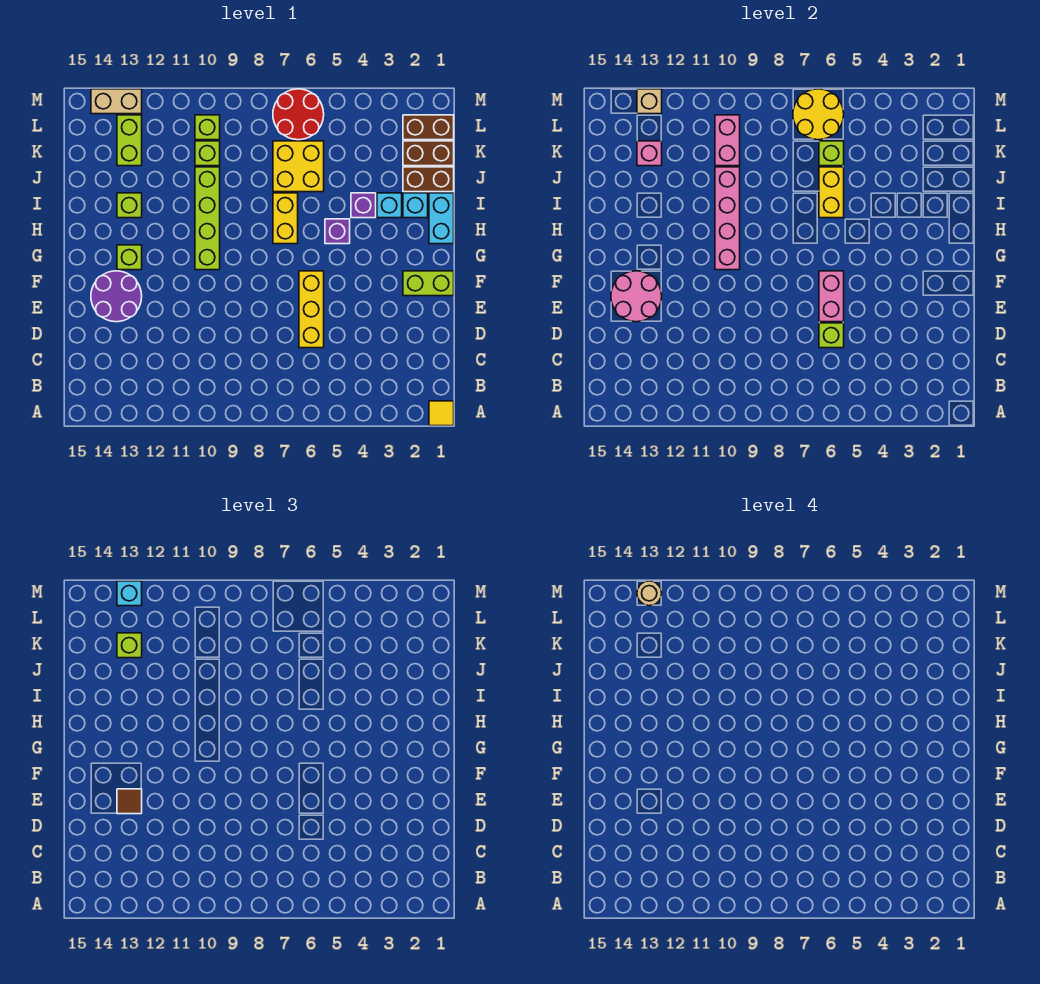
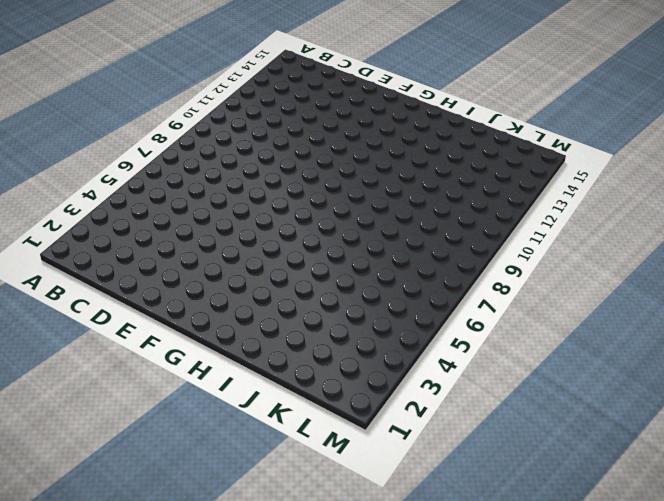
none -> yellow tile A1 level 1
none -> yellow brick D6:F6 level 1
none -> purple round brick E13:F14 level 1
none -> lime brick F1:F2 level 1

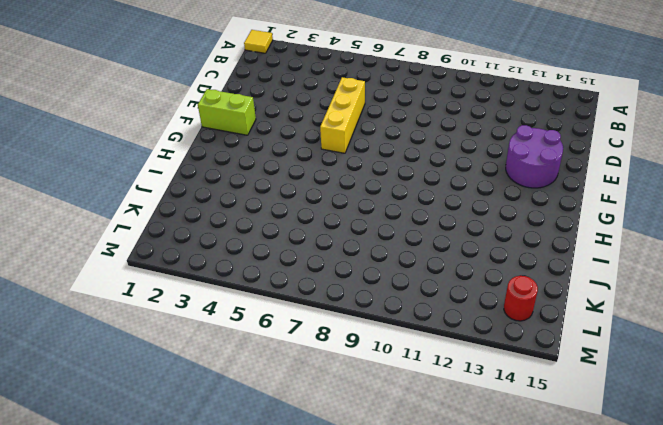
red round brick L14 level 1 -> none
none -> lime brick G10:J10 level 1
none -> lime brick G13 level 1
none -> cyan brick H1:I1 level 1
none -> purple brick H5 level 1

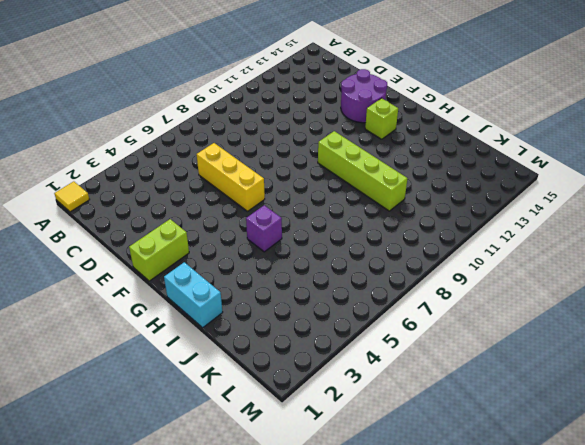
none -> yellow brick H7:I7 level 1
none -> cyan brick I2 level 1
none -> cyan brick I3 level 1
none -> purple brick I4 level 1

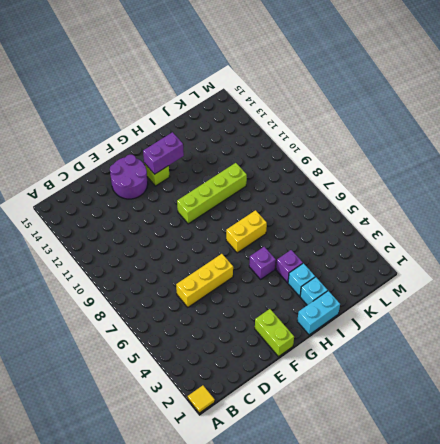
purple brick G13:H13 level 2 -> none
none -> lime brick I13 level 1
none -> brown brick J1:J2 level 1
none -> yellow brick J6:K7 level 1
none -> brown brick K1:K2 level 1

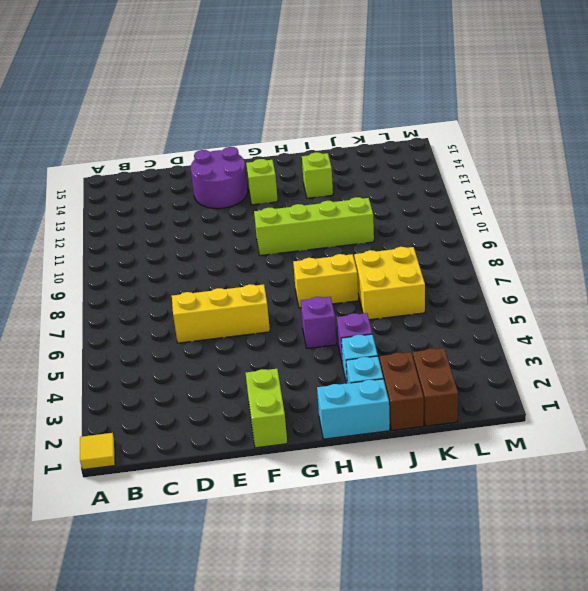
none -> lime brick K10 level 1
none -> lime brick K13:L13 level 1
none -> brown brick L1:L2 level 1
none -> red round brick L6:M7 level 1

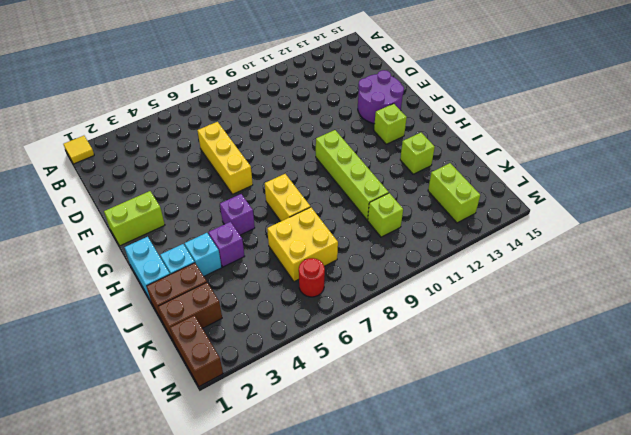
brown brick L1:M1 level 1 -> brown brick L1:L2 level 1
red round brick L6 level 1 -> red round brick L6:M7 level 1
none -> lime brick L10 level 1
none -> tan brick M13:M14 level 1
none -> lime brick D6 level 2
none -> pink brick E6:F6 level 2

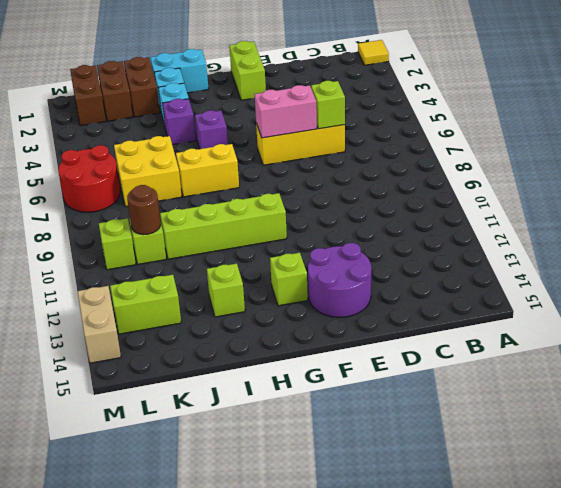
brown round brick K10 level 2 -> pink brick K10:L10 level 2
none -> pink round brick E13:F14 level 2
none -> pink brick G10:J10 level 2
none -> yellow brick I6:J6 level 2
none -> lime brick K6 level 2

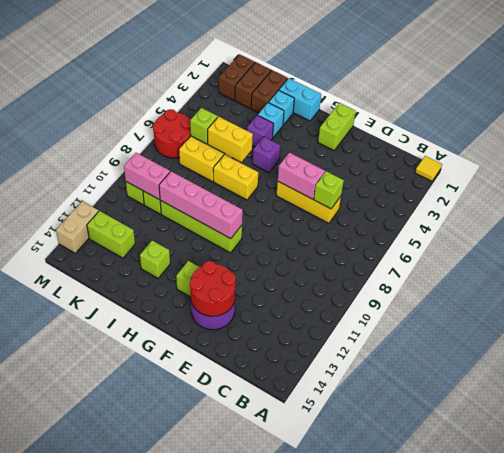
red round brick E13:F14 level 2 -> pink round brick E13:F14 level 2
none -> pink brick K13 level 2
none -> yellow round brick L6:M7 level 2
none -> tan brick M13 level 2
none -> brown tile E13 level 3

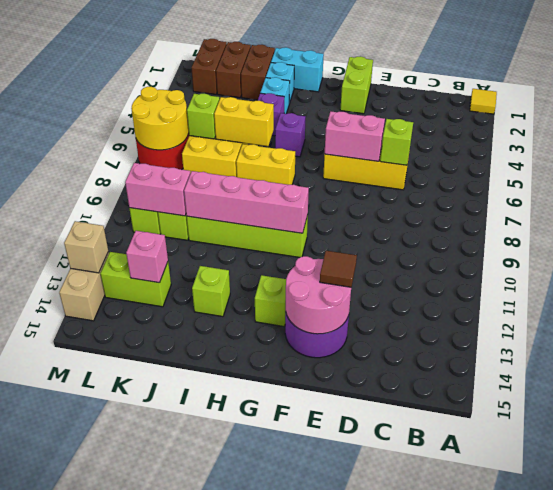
none -> lime brick K13 level 3
none -> cyan brick M13 level 3
none -> tan round brick M13 level 4

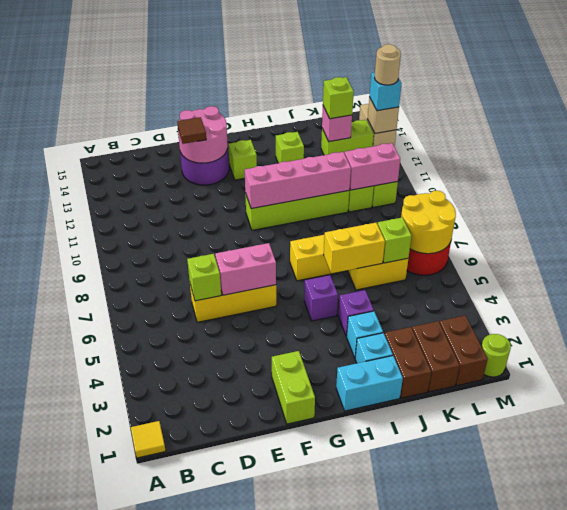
lime round brick M1 level 1 -> none

